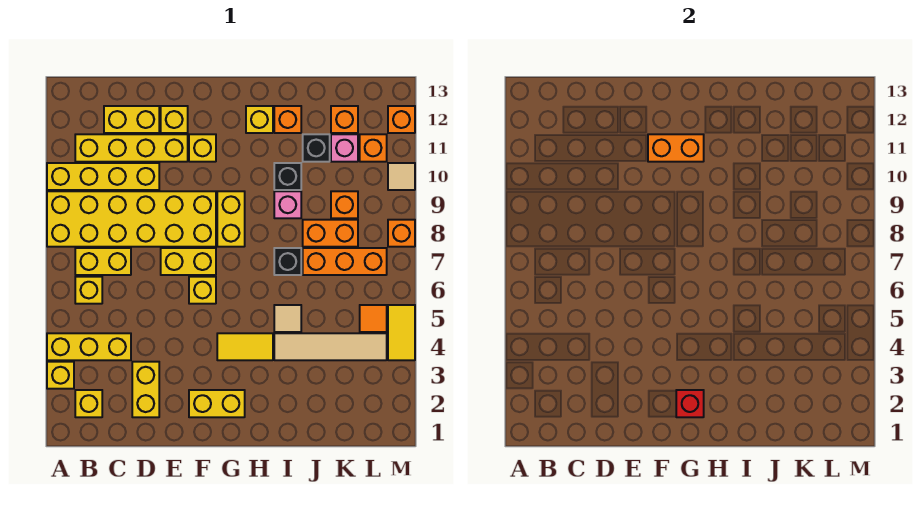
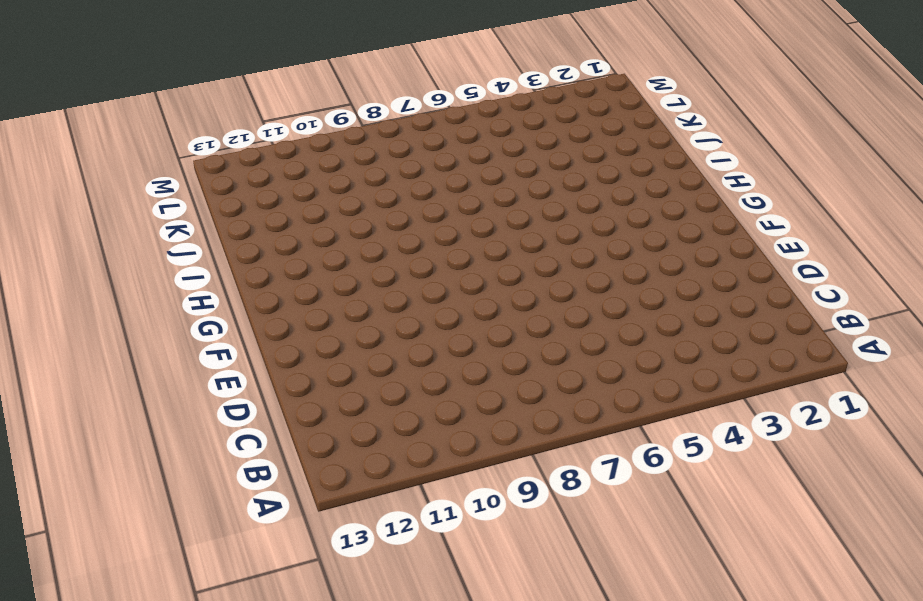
none -> yellow brick A3 level 1
none -> yellow brick A4:C4 level 1
none -> yellow brick A8:F9 level 1
none -> yellow brick A10:D10 level 1

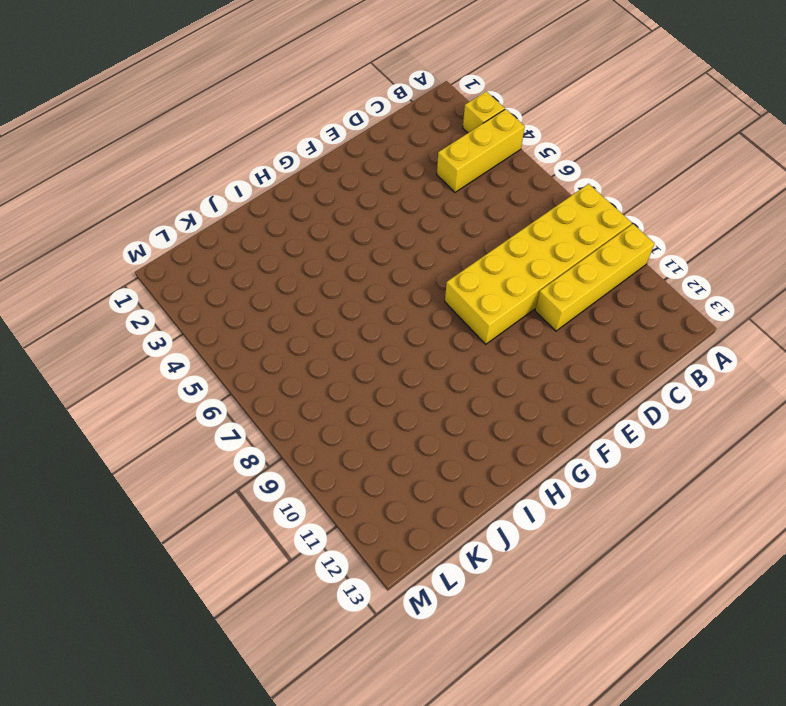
none -> yellow brick B2 level 1
none -> yellow brick B6 level 1
none -> yellow brick B7:C7 level 1
none -> yellow brick B11:E11 level 1

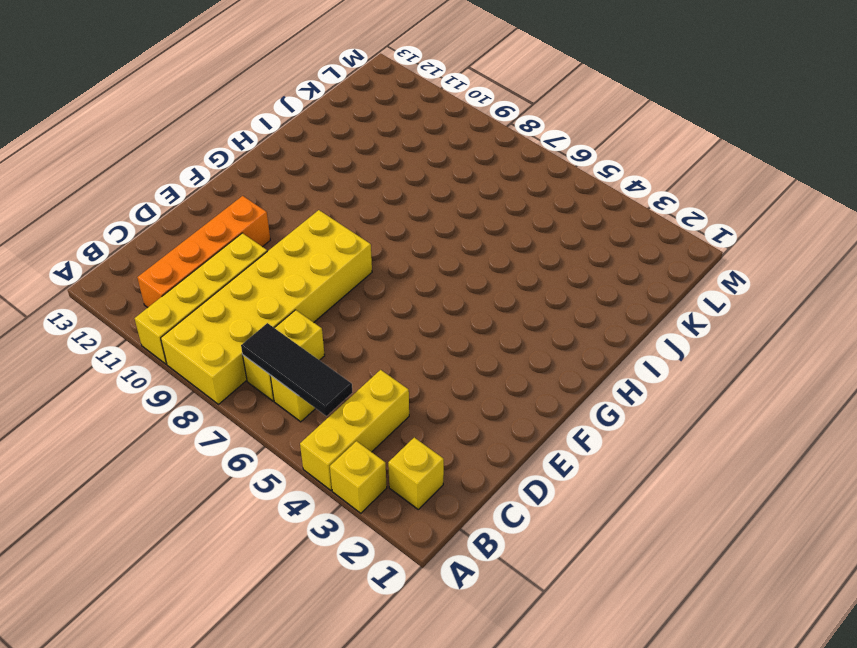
black tile B5:B7 level 2 -> none
orange brick B11:E11 level 1 -> yellow brick B11:E11 level 1
none -> yellow brick C12:D12 level 1
none -> yellow brick D2:D3 level 1
none -> yellow brick E7:F7 level 1
none -> yellow brick E12 level 1

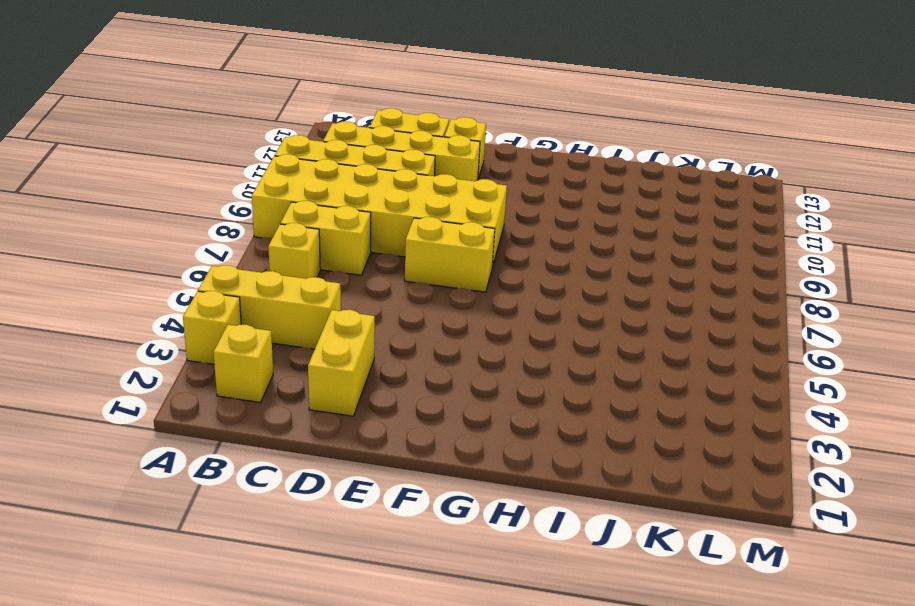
none -> yellow brick F2:G2 level 1
none -> yellow brick F6 level 1
none -> yellow brick F11 level 1
none -> yellow tile G4:H4 level 1

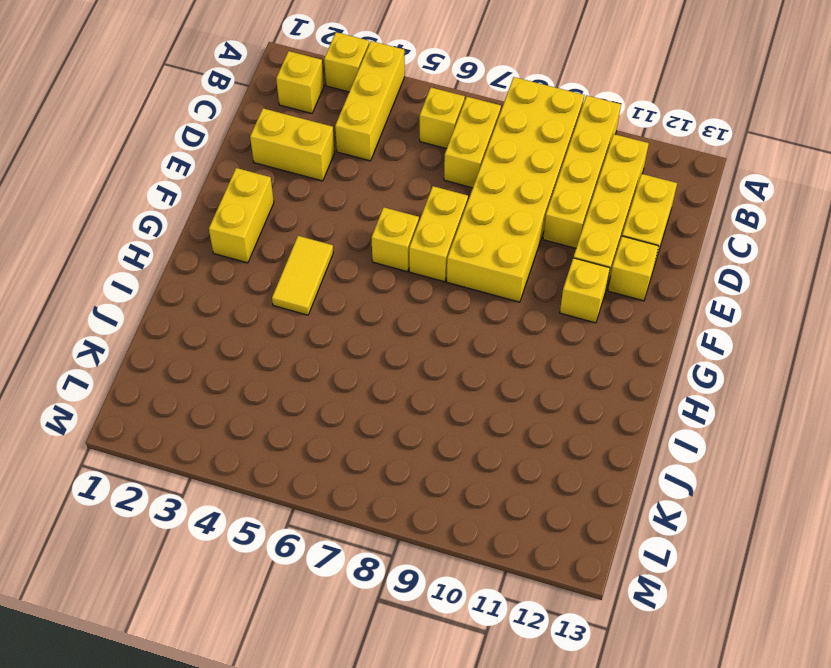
none -> yellow brick G8:G9 level 1
none -> yellow brick H12 level 1
none -> tan tile I4:L4 level 1
none -> tan tile I5 level 1

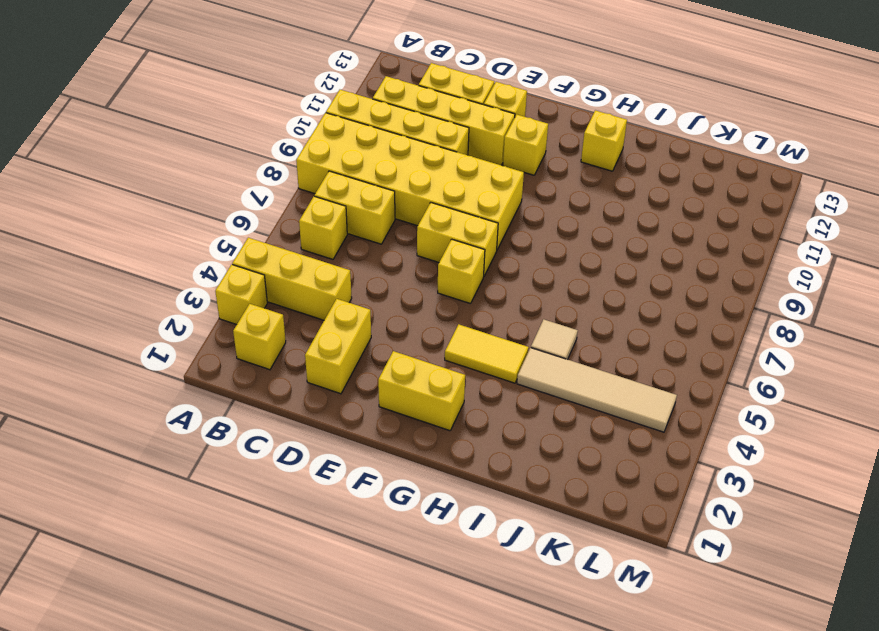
none -> yellow brick G8:G9 level 1
none -> black brick I7 level 1
none -> pink brick I9 level 1
none -> black brick I10 level 1

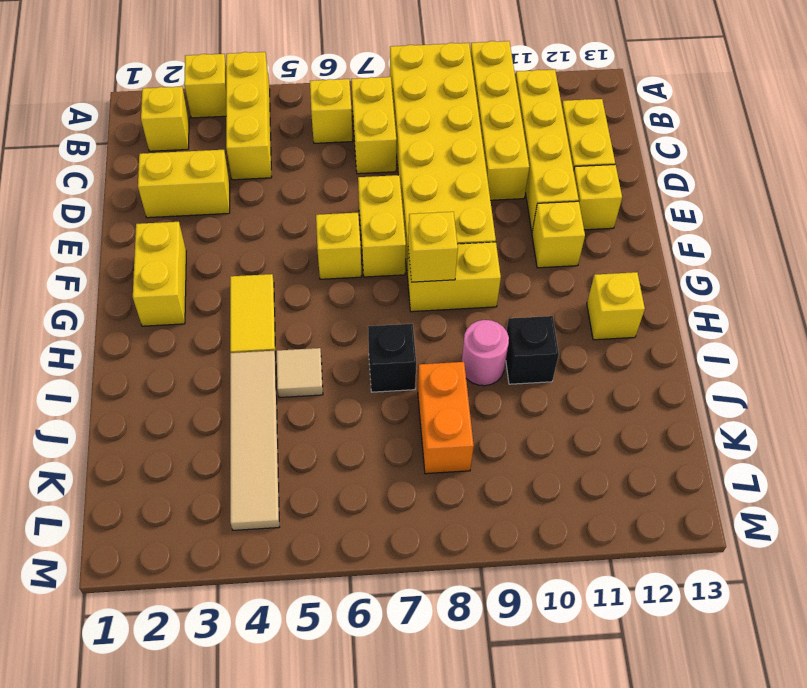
yellow brick G8 level 2 -> none
pink round brick I9 level 1 -> pink brick I9 level 1
none -> orange brick I12 level 1
none -> orange brick J7:L7 level 1
none -> black brick J11 level 1
none -> orange brick K9 level 1

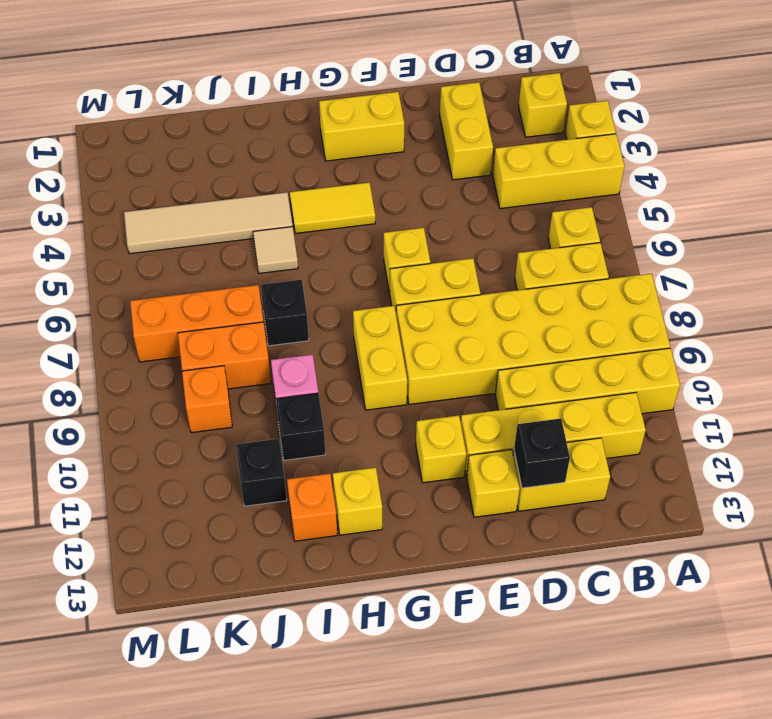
black brick D12 level 2 -> none
none -> pink brick K11 level 1
none -> orange brick K12 level 1
none -> orange tile L5 level 1
none -> orange brick L11 level 1

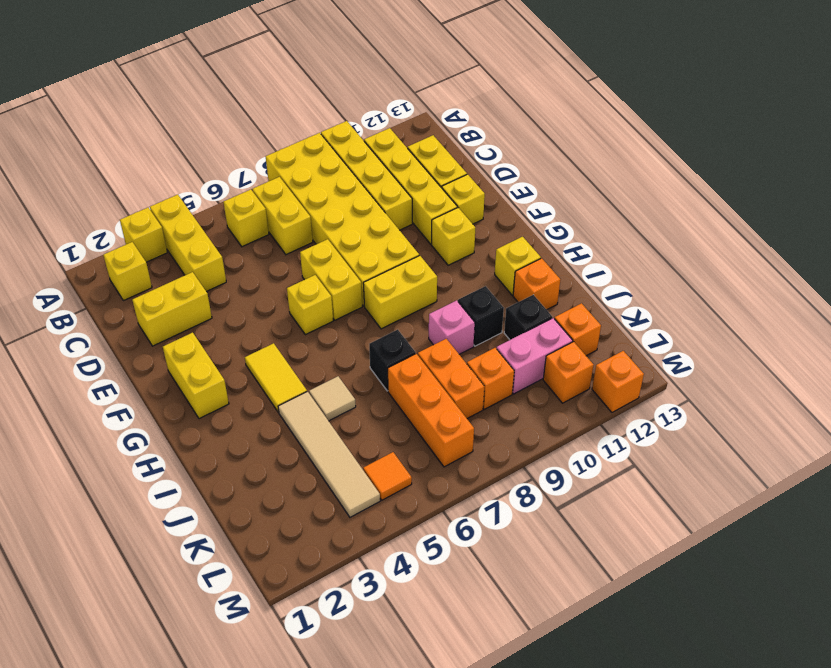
pink brick K10:K11 level 1 -> pink brick K11 level 1
none -> yellow tile M4:M5 level 1
none -> orange brick M8 level 1
none -> tan tile M10 level 1
none -> orange brick F11:G11 level 2

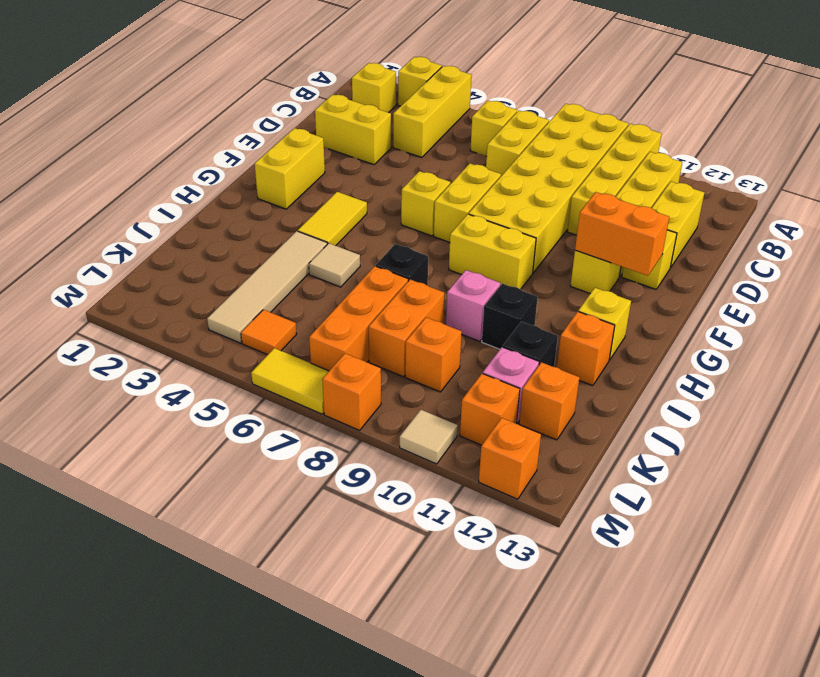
orange brick F11:F12 level 2 -> orange brick F11:G11 level 2
yellow tile M6:M7 level 1 -> yellow tile M4:M5 level 1
none -> red brick G2 level 2

